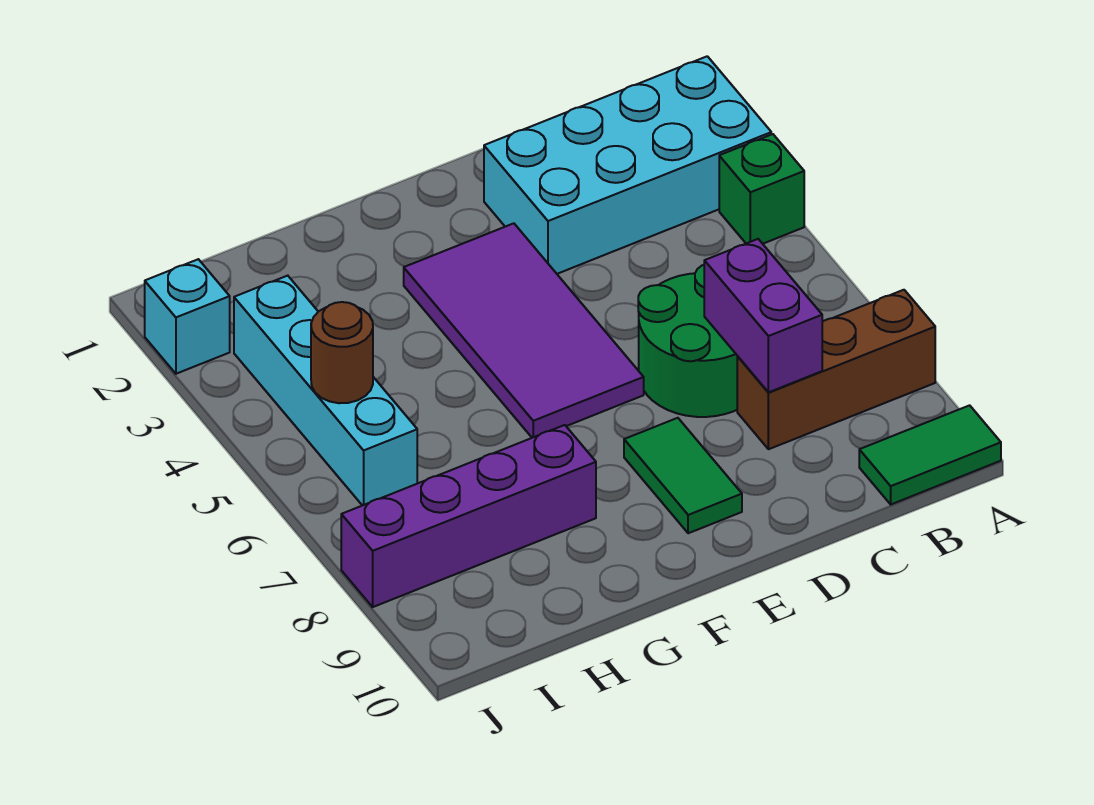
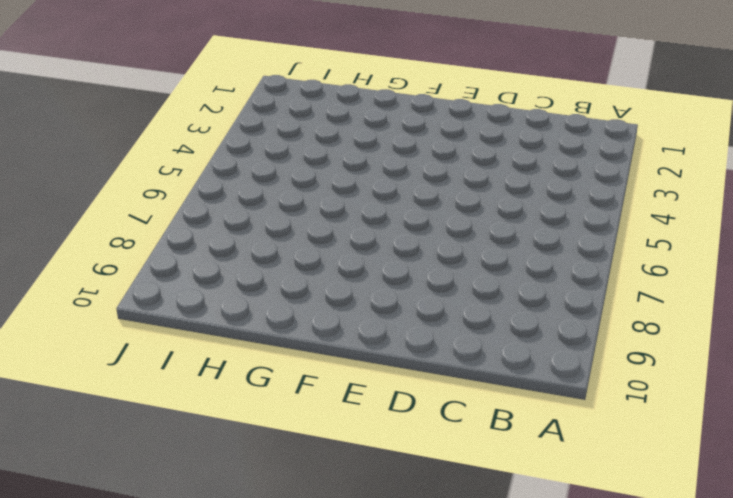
none -> cyan brick A2:D3 level 1
none -> green brick A4 level 1
none -> brown brick A8:C8 level 1

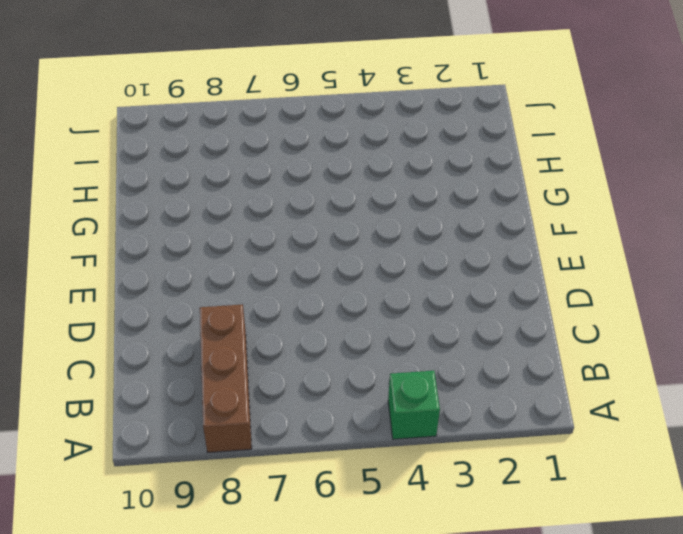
none -> cyan brick A2:D3 level 1
none -> green tile A10:B10 level 1
none -> green round brick C6:D7 level 1

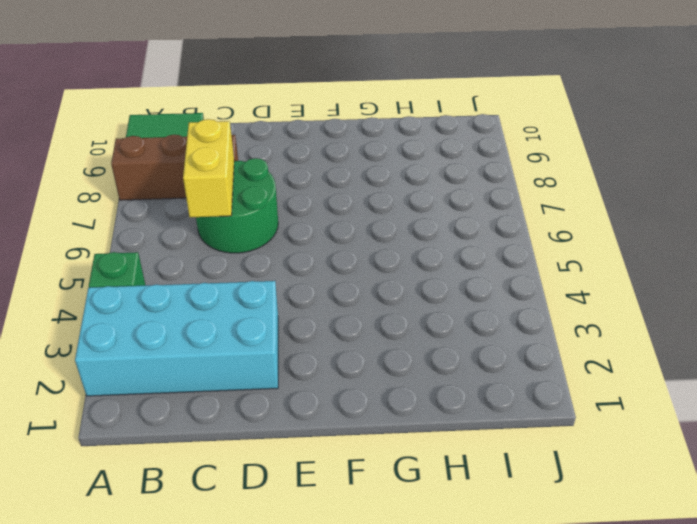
yellow brick C6:C7 level 2 -> purple brick C7:C8 level 2
none -> purple tile E3:F6 level 1
none -> green tile E8:E9 level 1
none -> purple brick G8:J8 level 1

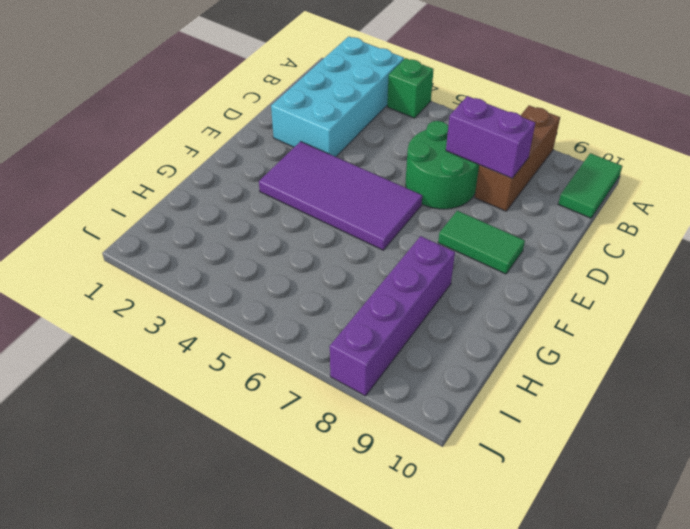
none -> cyan brick I3:I6 level 1
none -> cyan brick J2 level 1
none -> brown round brick I5 level 2

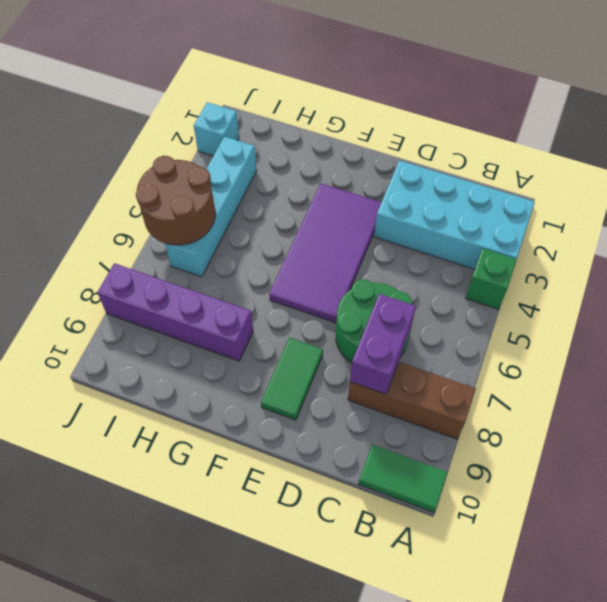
brown round brick I5:J6 level 2 -> brown round brick I5 level 2

